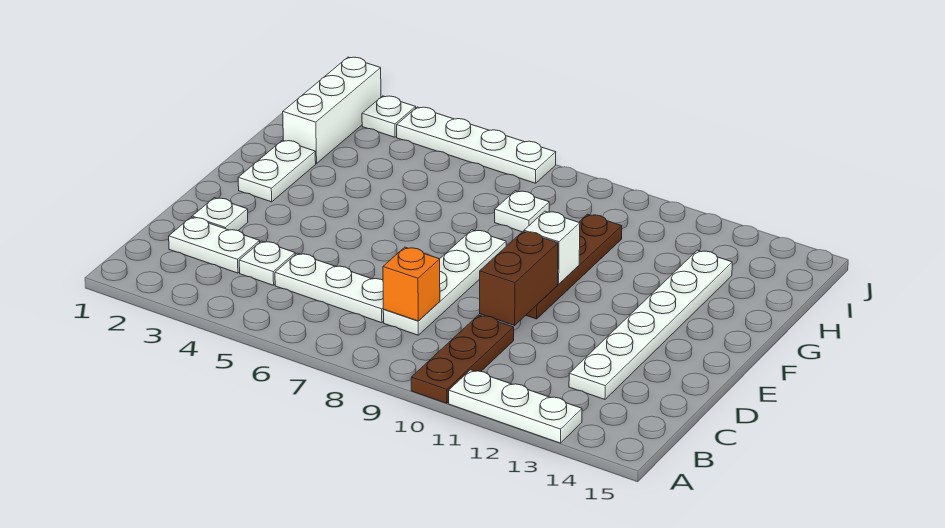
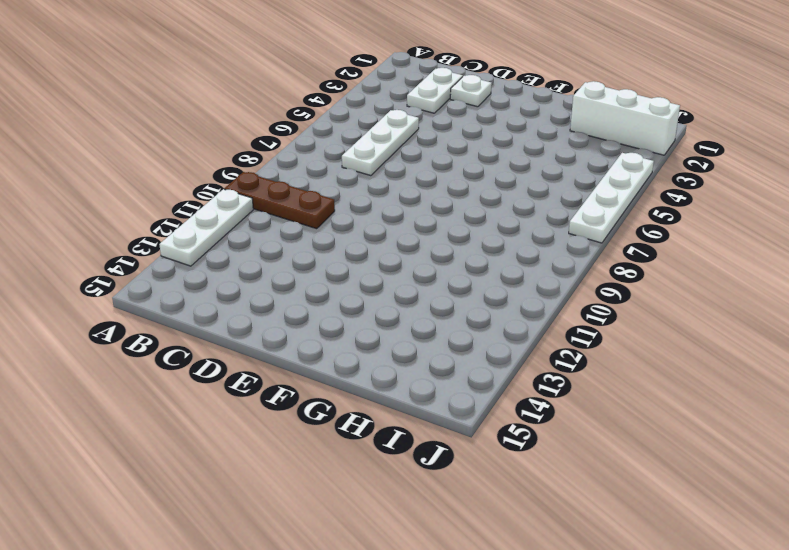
none -> white plate C4 level 1
none -> white plate C8:F8 level 1
none -> white plate C13:H13 level 1

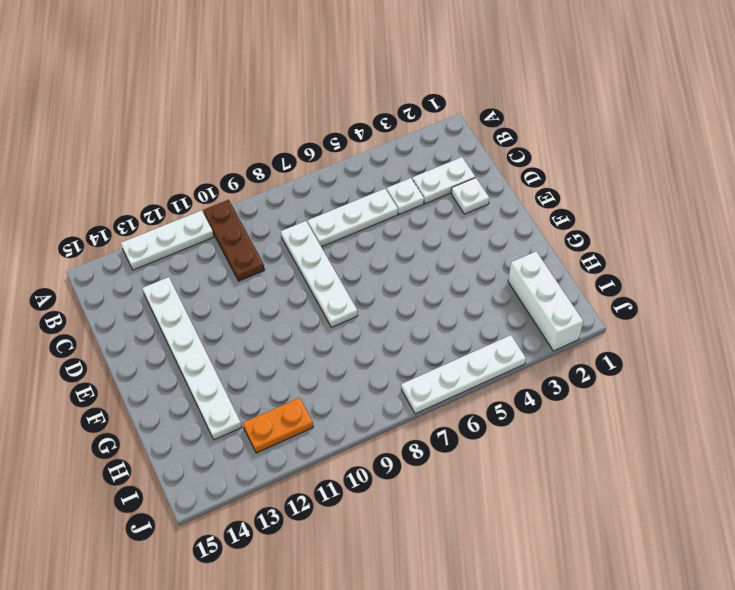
orange plate I11:I12 level 1 -> none
none -> brown plate E10:H10 level 1
none -> white plate F2:G2 level 1
none -> white plate H8 level 1

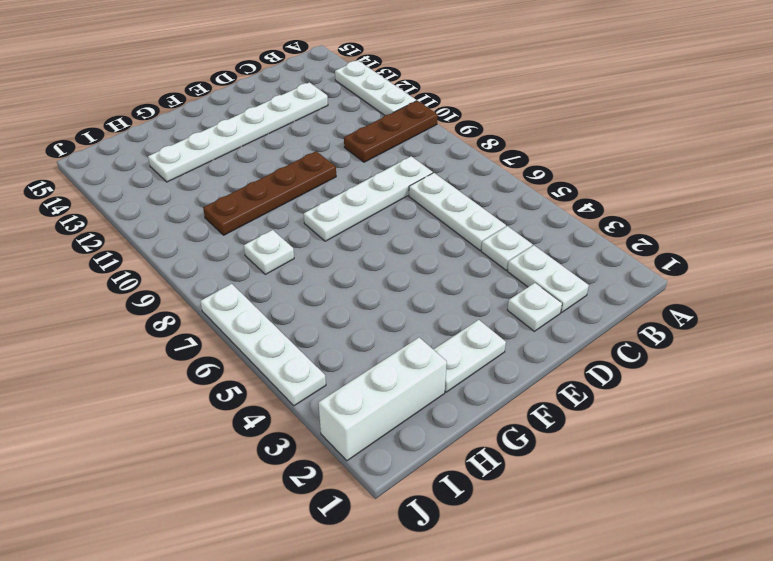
none -> white plate J3 level 1
none -> orange brick C8 level 2
none -> brown brick D10:E10 level 2

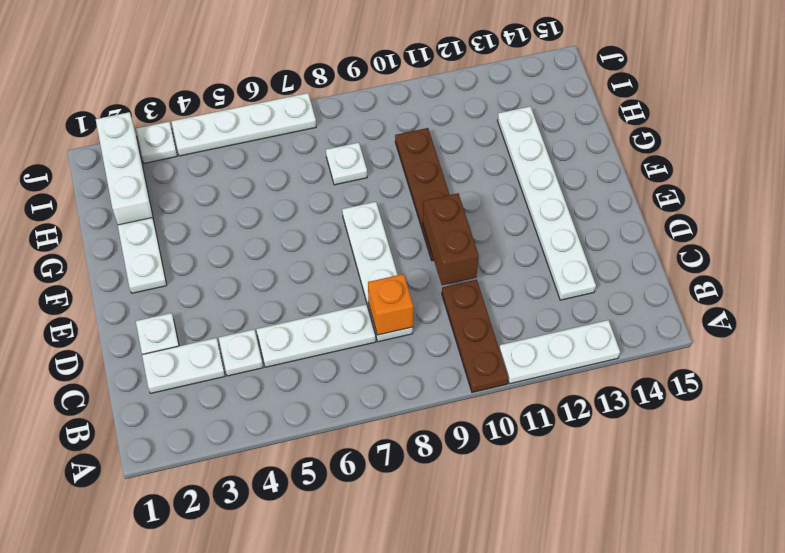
none -> white brick F10 level 2

